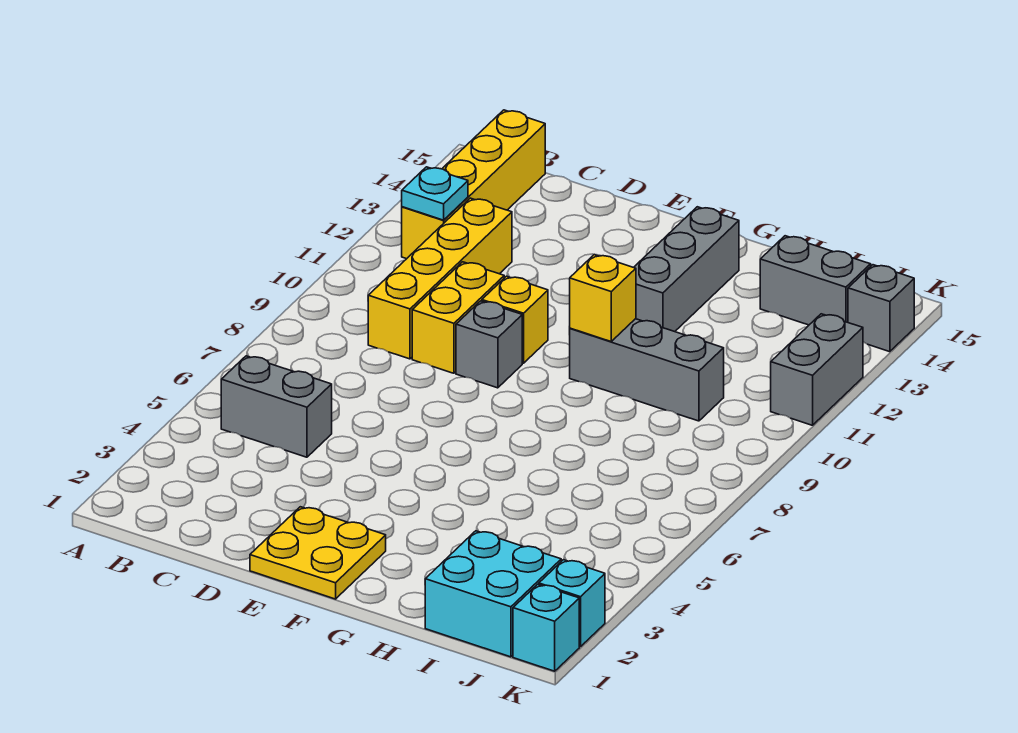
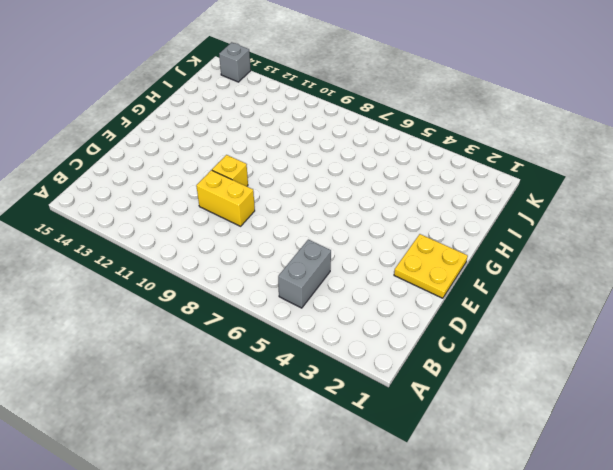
none -> yellow brick B12:B15 level 1
none -> yellow brick C9:C12 level 1
none -> grey brick E9 level 1

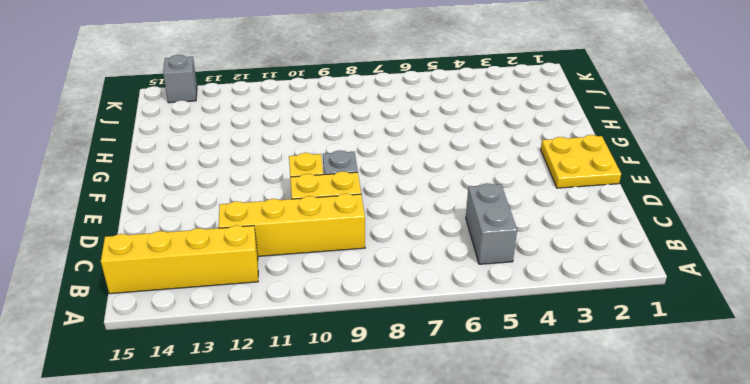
none -> grey brick G10:I10 level 1
none -> grey brick G12:G14 level 1
none -> cyan brick I1:J2 level 1

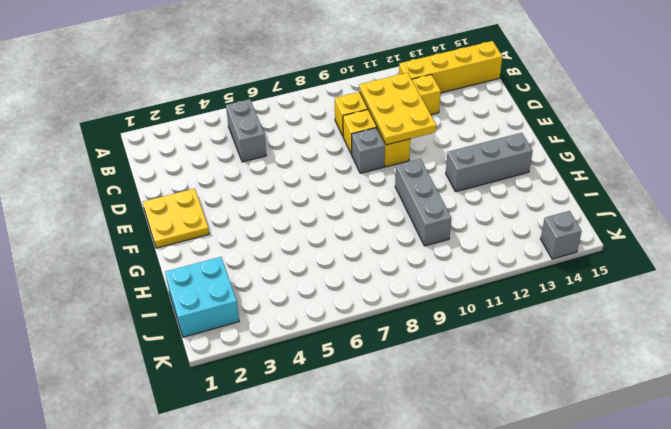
yellow plate C10:E11 level 2 -> none
none -> grey brick I14:J14 level 1
none -> cyan brick K1 level 1
none -> cyan brick K2 level 1

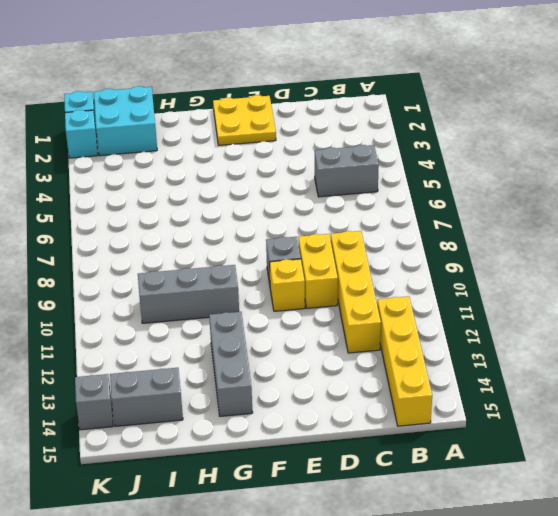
none -> grey brick K11:K12 level 1
none -> cyan plate B12 level 2
none -> yellow brick G10 level 2

